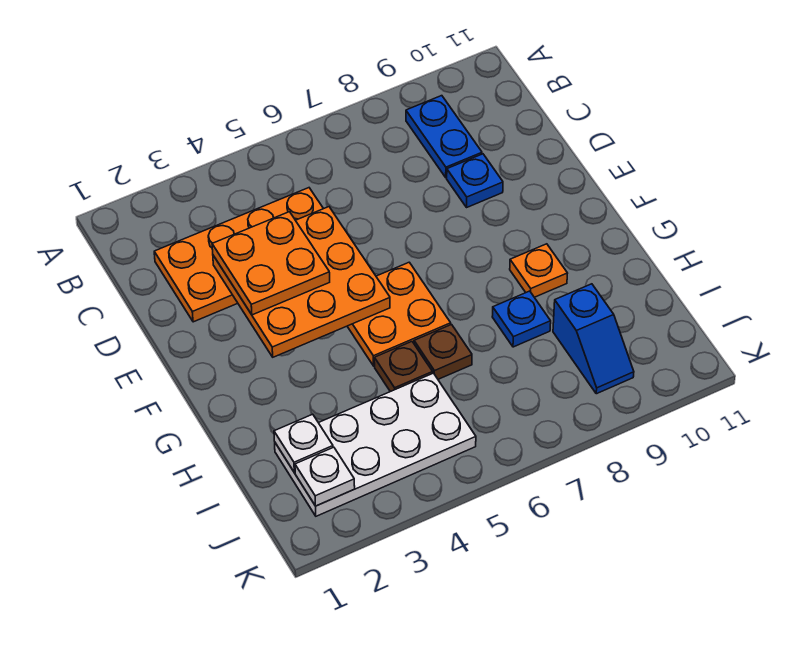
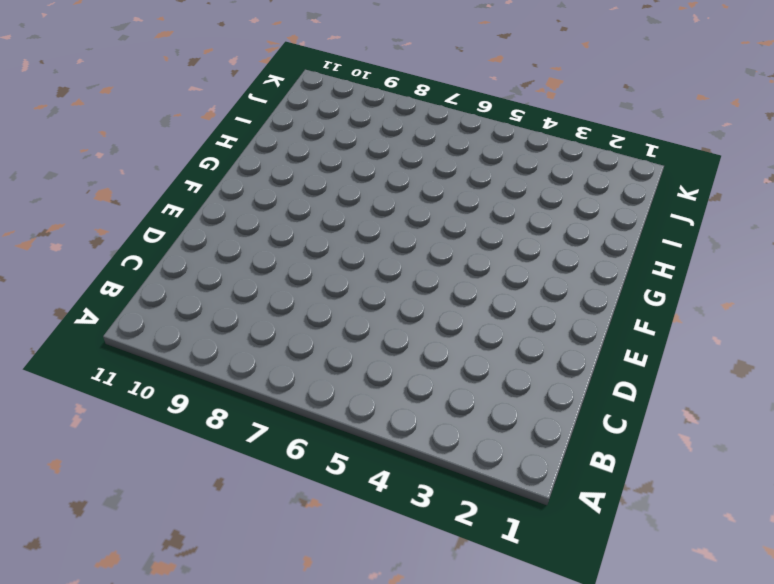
none -> blue plate B9:C9 level 1
none -> orange plate C2:D5 level 1
none -> blue plate D9 level 1

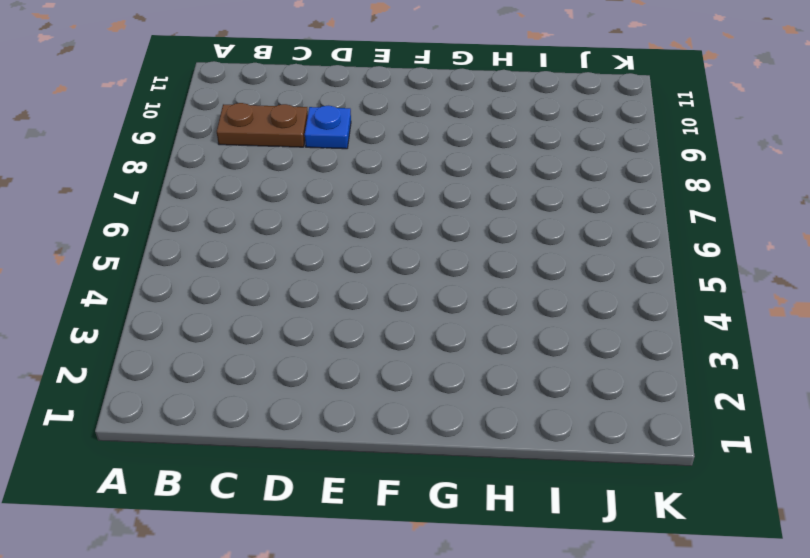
brown plate B9:C9 level 1 -> blue plate B9:C9 level 1
none -> orange plate C2:D5 level 1
none -> orange plate F5:G6 level 1
none -> orange plate G9 level 1

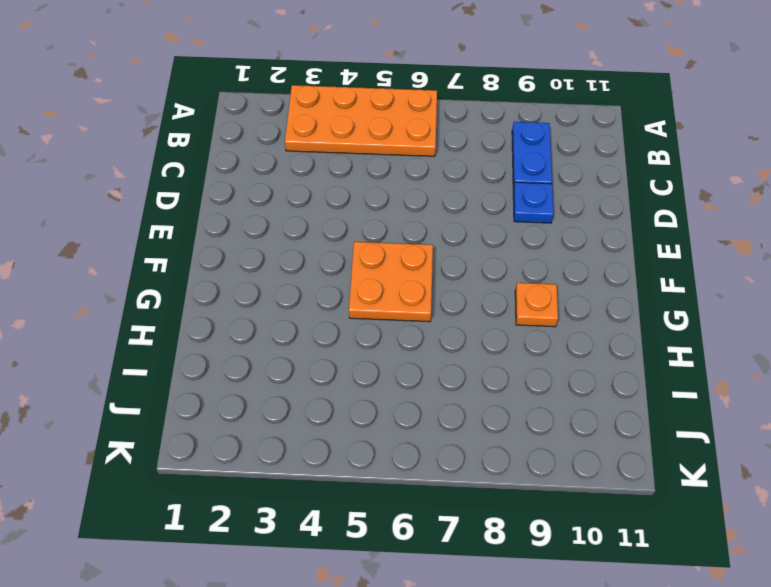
orange plate A3:B6 level 1 -> orange plate C2:D5 level 1
none -> brown plate H5 level 1
none -> brown plate H6 level 1
none -> blue plate H8 level 1

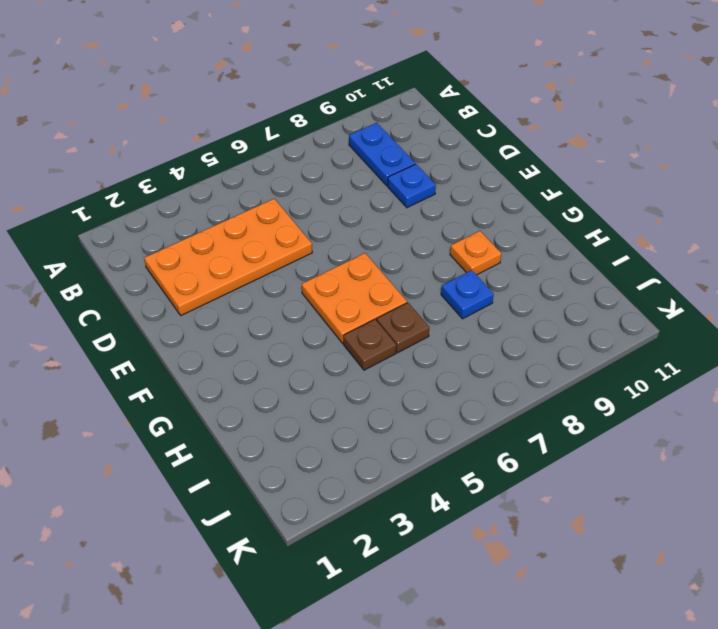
none -> white plate I2:J5 level 1
none -> blue slope I9:J9 level 1 top I
none -> orange plate D3:F5 level 2

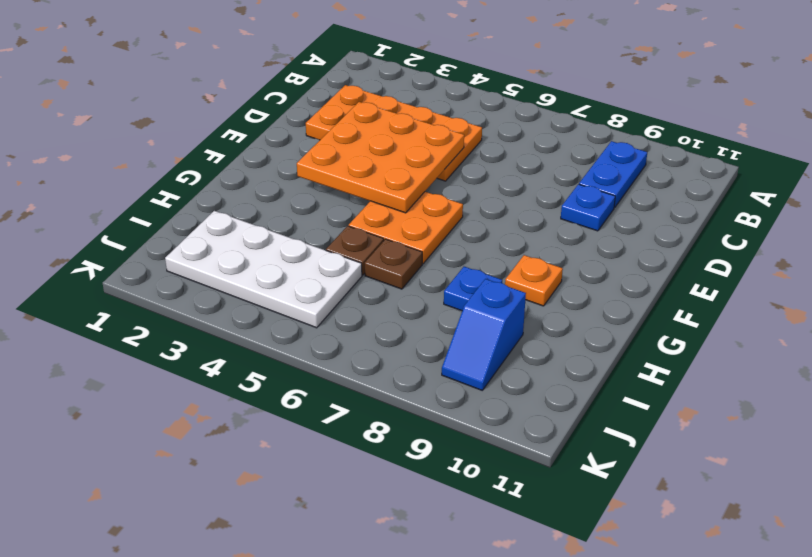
none -> white plate I2 level 2
none -> white plate J2 level 2
none -> orange plate D3:E4 level 3

